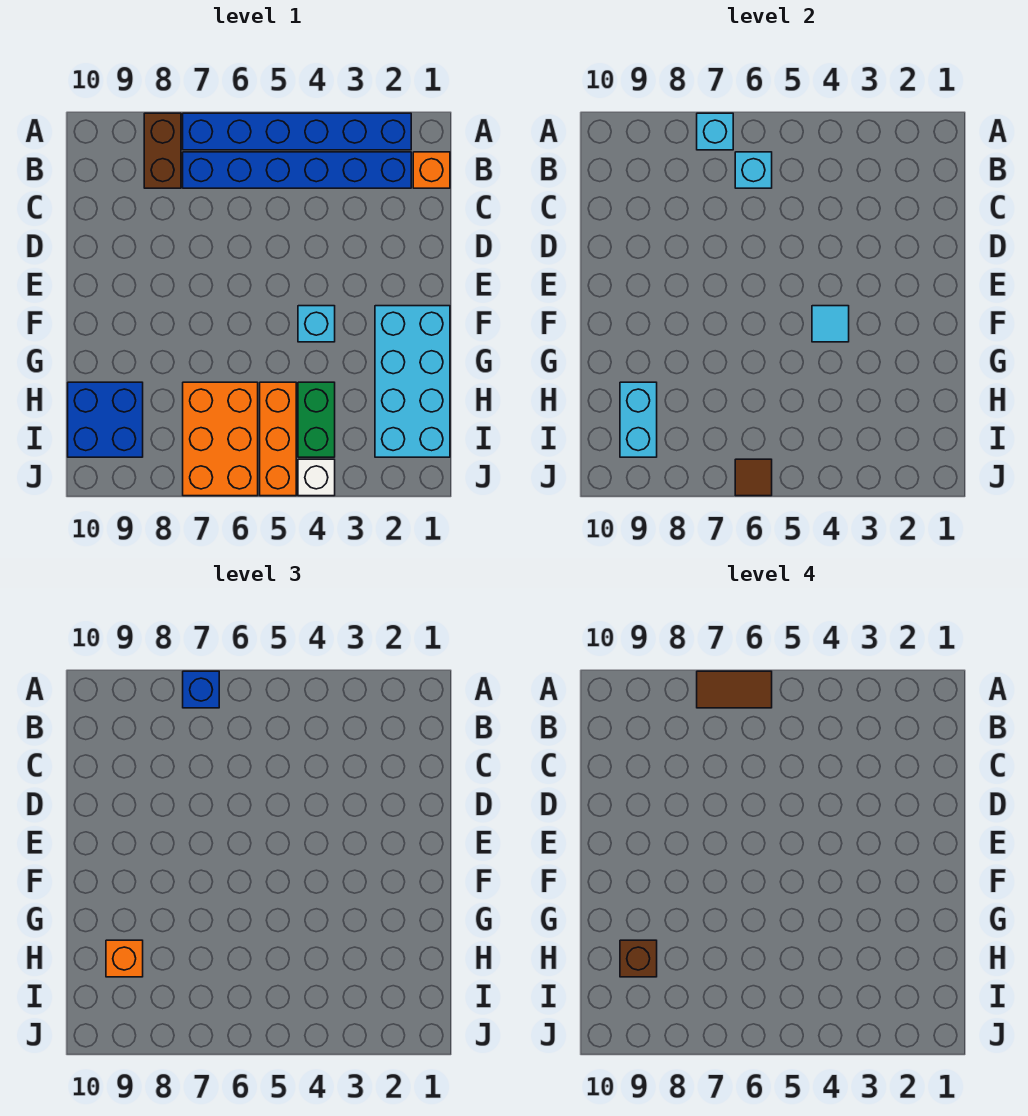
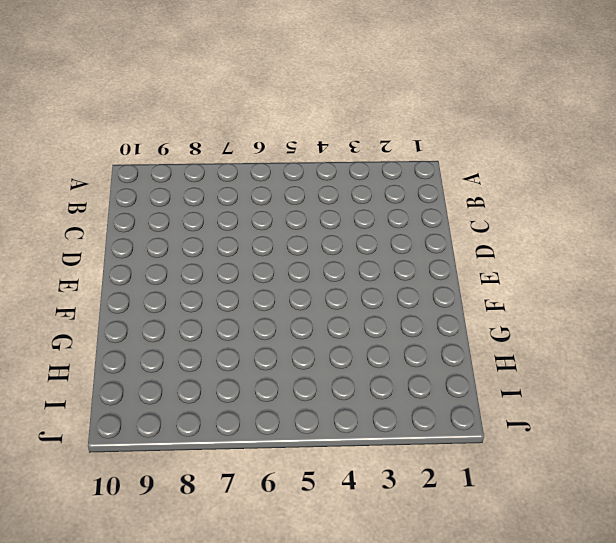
none -> blue brick A2:A7 level 1
none -> brown brick A8:B8 level 1
none -> orange brick B1 level 1

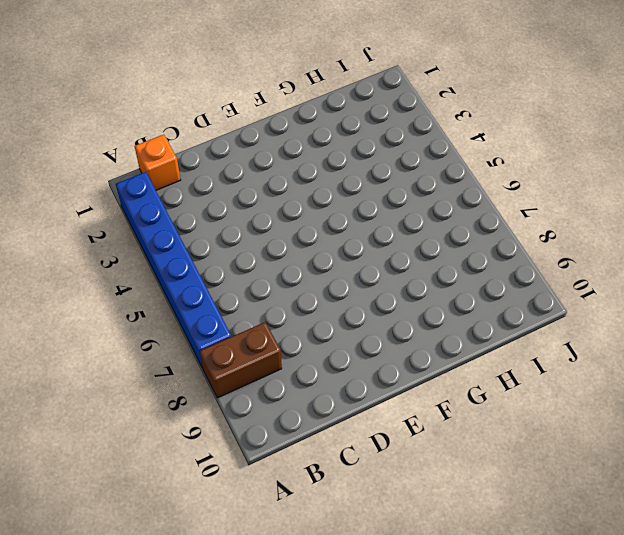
none -> blue brick B2:B7 level 1
none -> cyan brick F1:I2 level 1
none -> cyan brick F4 level 1

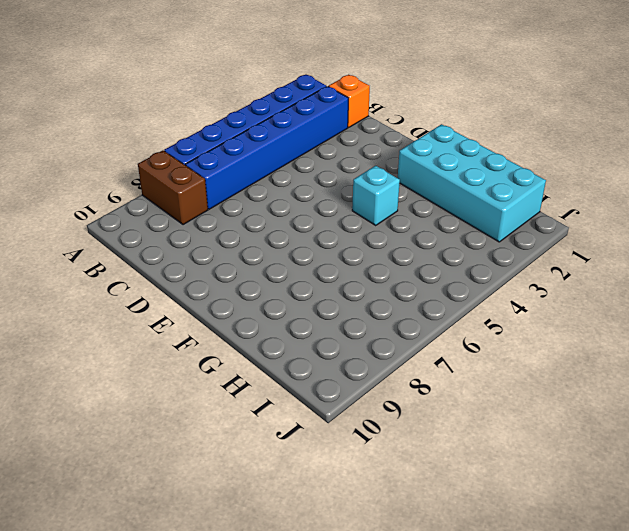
none -> green brick H4:I4 level 1
none -> orange brick H5:J5 level 1
none -> orange brick H6:J7 level 1

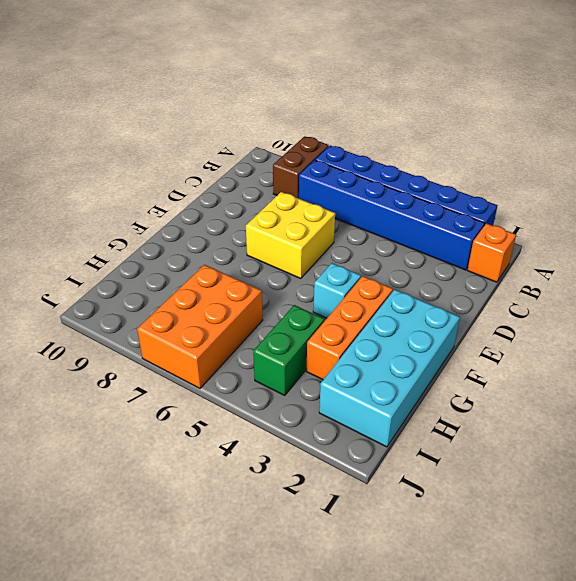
yellow brick D6:E7 level 1 -> none
orange brick F3:H3 level 1 -> orange brick H5:J5 level 1
none -> blue brick H9:I10 level 1
none -> white brick J4 level 1
none -> cyan brick A7 level 2

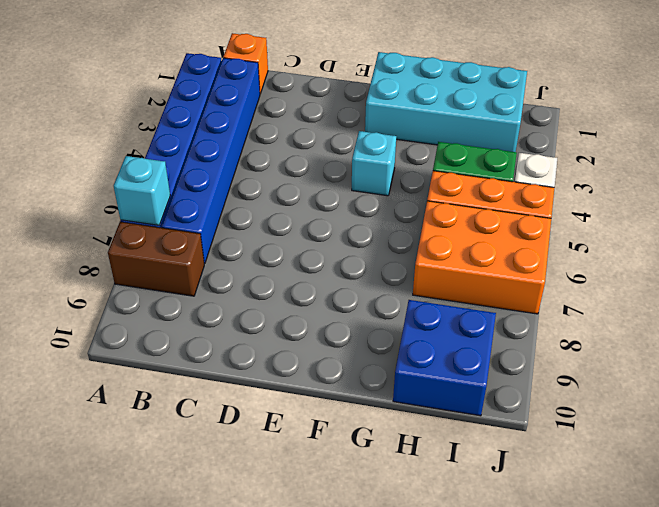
none -> cyan brick B6 level 2
none -> cyan tile F4 level 2
none -> cyan brick H9:I9 level 2

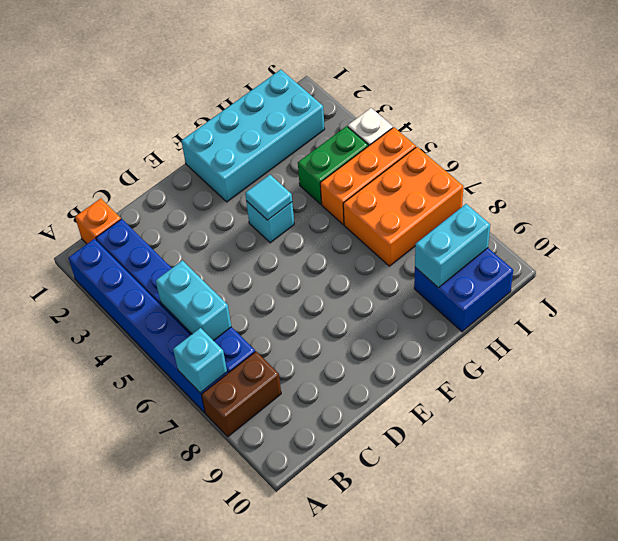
cyan brick B5:B6 level 2 -> cyan brick B6 level 2
none -> brown tile J6 level 2
none -> blue brick A7 level 3
none -> orange brick H9 level 3

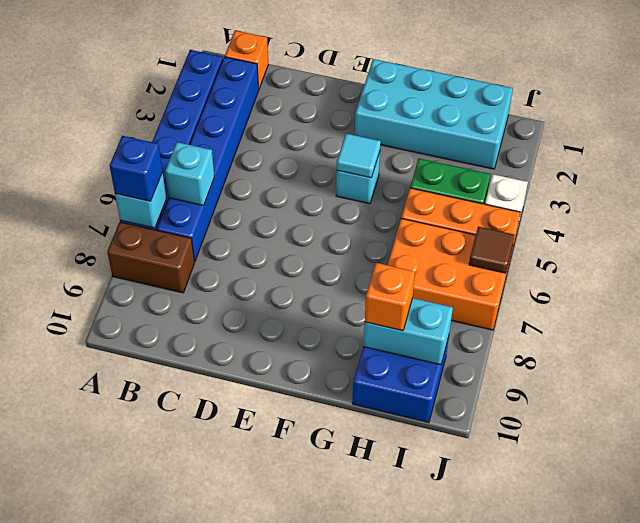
none -> brown tile A6:A7 level 4
none -> brown brick H9 level 4

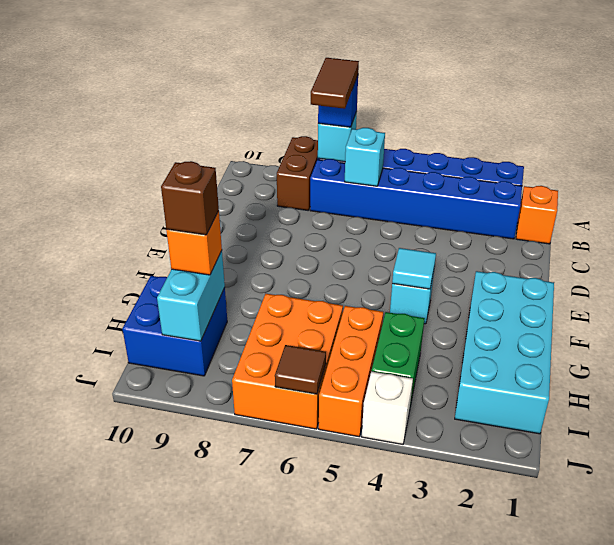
brown tile A7:B7 level 4 -> brown tile A6:A7 level 4

